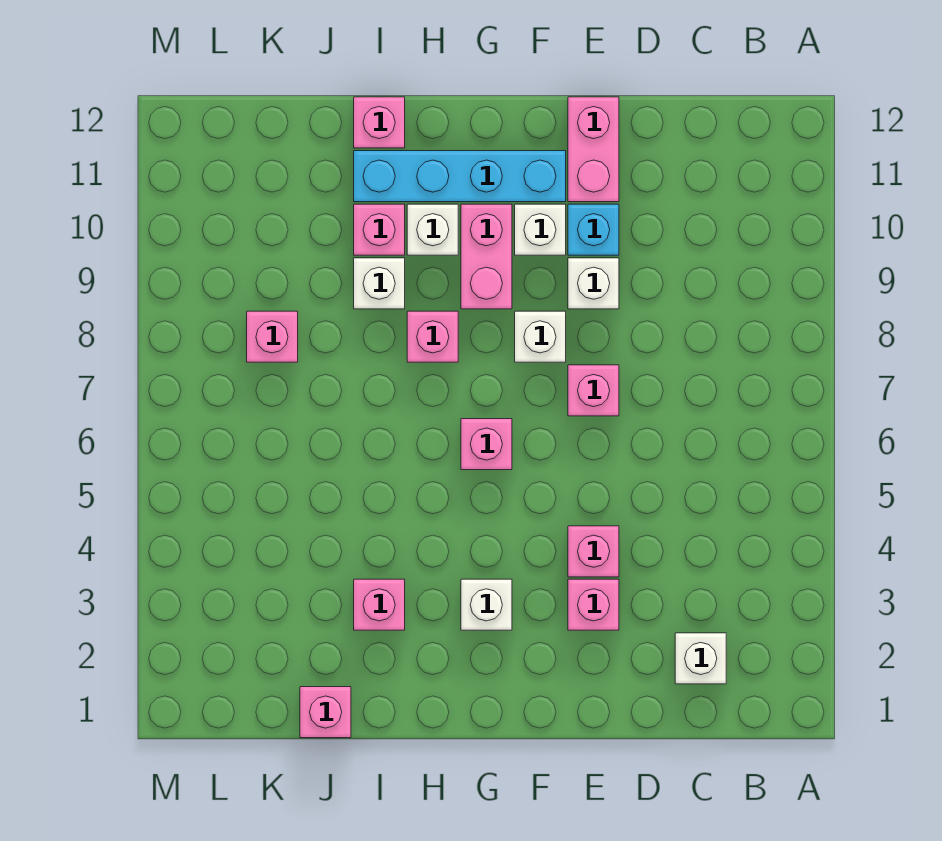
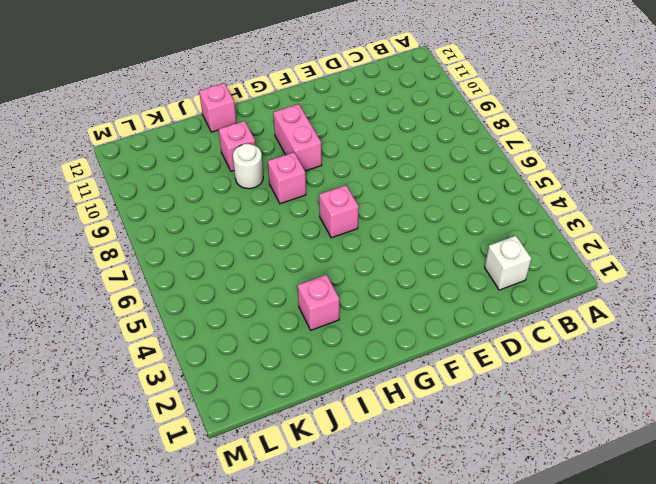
white round brick I9 level 1 -> white brick I9 level 1
none -> pink brick E3 level 1
none -> pink brick E4 level 1
none -> pink brick E7 level 1

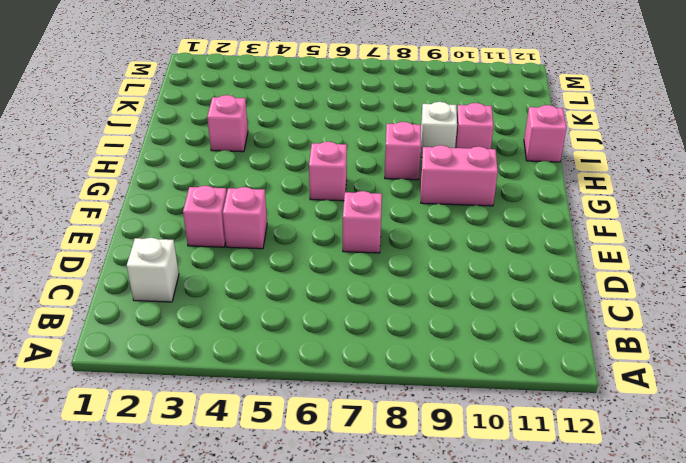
none -> white brick E9 level 1
none -> cyan brick E10 level 1
none -> pink brick E11:E12 level 1

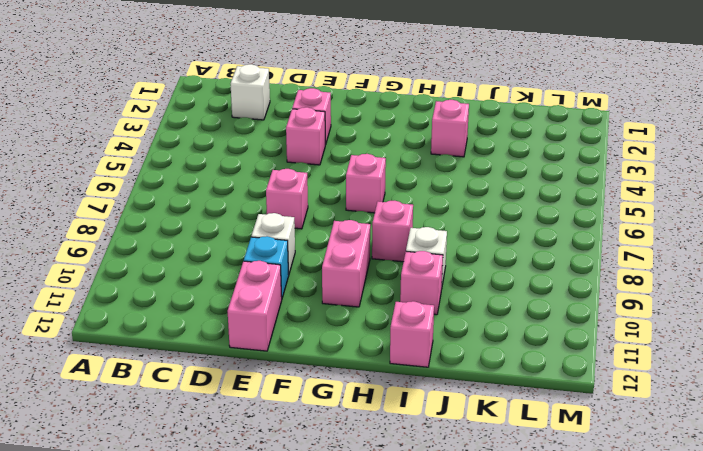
none -> white brick F8 level 1
none -> white brick F10 level 1
none -> cyan brick F11:I11 level 1

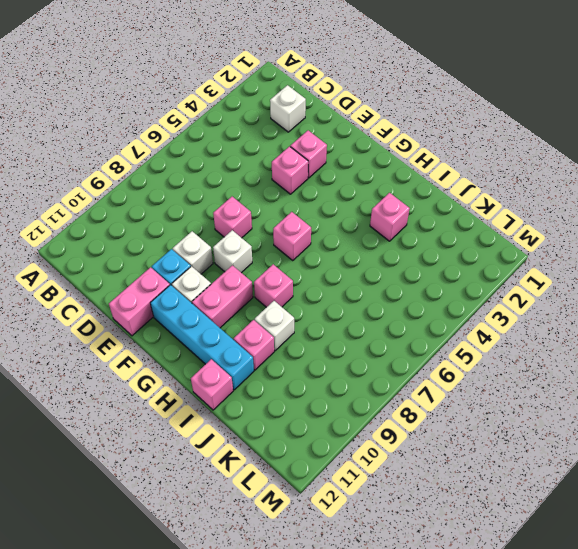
none -> white brick G3 level 1
none -> white brick H10 level 1
none -> pink brick J1 level 1

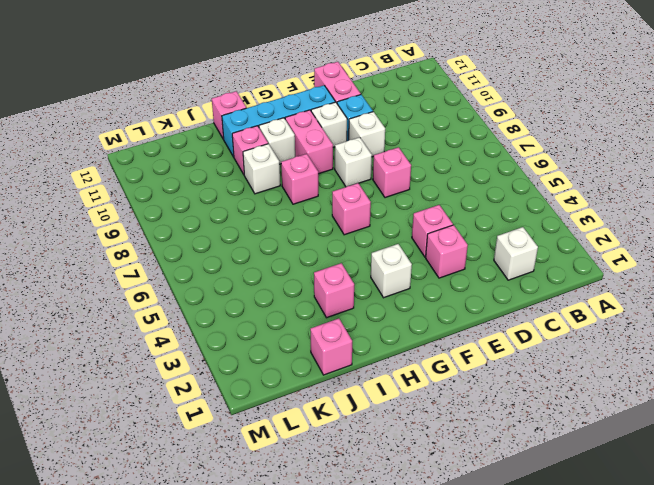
none -> pink brick K8 level 1

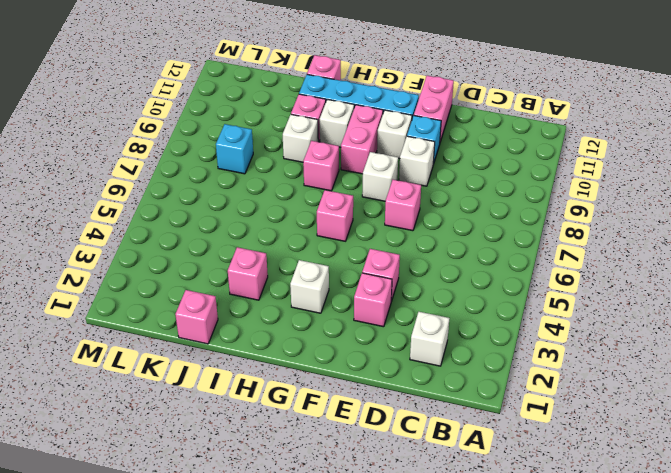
cyan brick K8 level 1 -> pink brick K8 level 1

